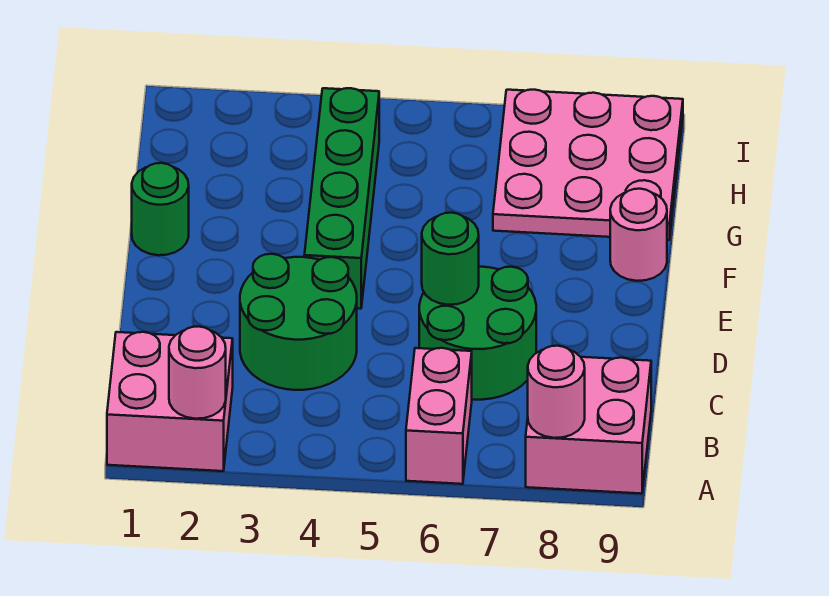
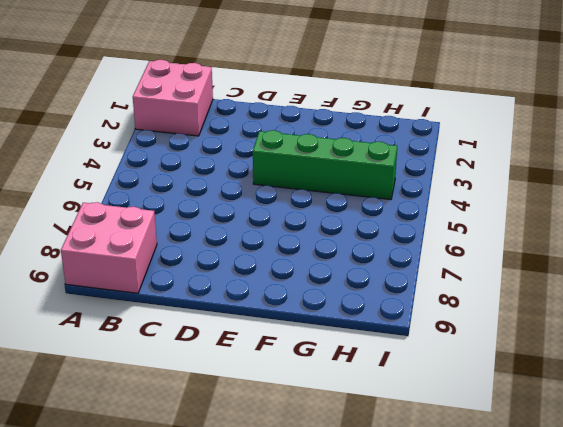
none -> pink brick A6:B6 level 1
none -> green round brick C3:D4 level 1
none -> green round brick C6:D7 level 1

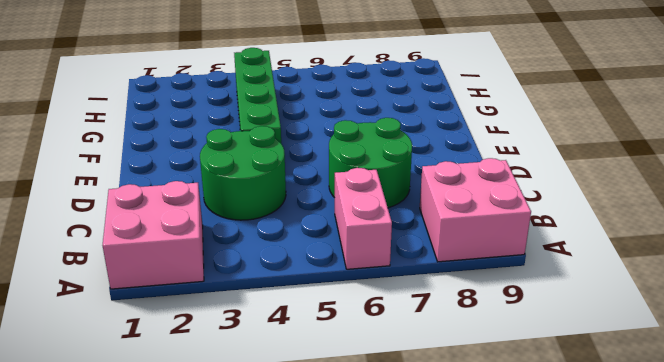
none -> green round brick F1 level 1
none -> pink round brick F9 level 1
none -> pink plate G7:I9 level 1

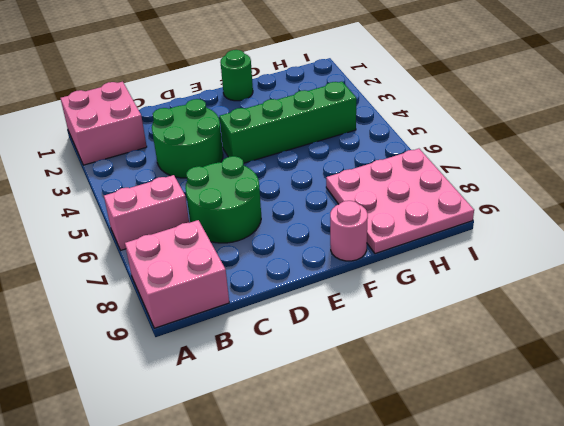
none -> pink round brick A2 level 2
none -> pink round brick A8 level 2
none -> green round brick D6 level 2

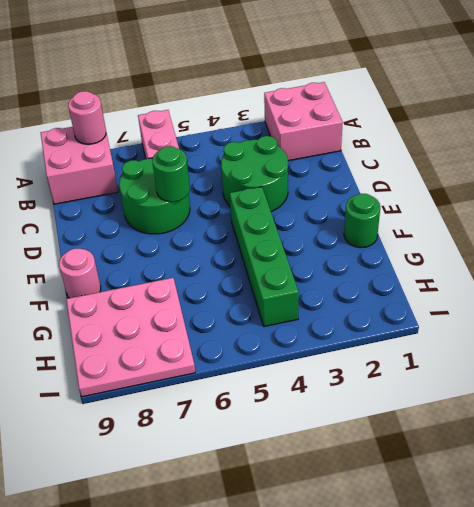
none -> pink round brick A2 level 2

